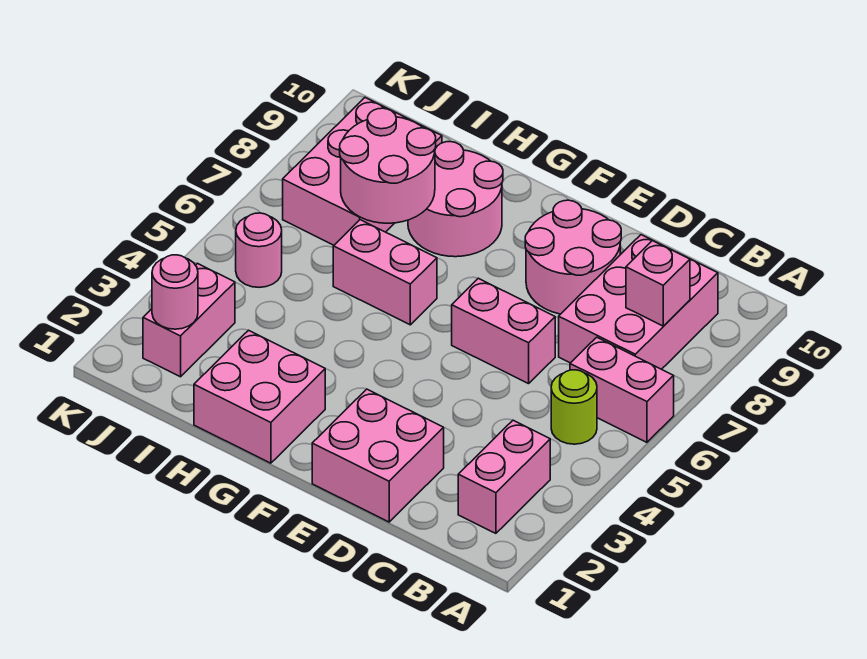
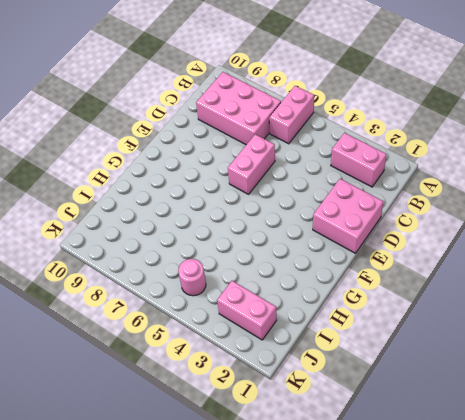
none -> lime round brick B5 level 1
none -> pink round brick D8:E9 level 1
none -> pink brick G1:H2 level 1

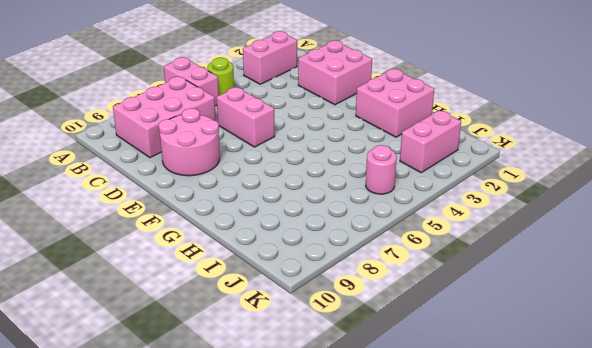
none -> pink brick G6:H6 level 1
none -> pink round brick G8:H9 level 1
none -> pink brick I7:J9 level 1

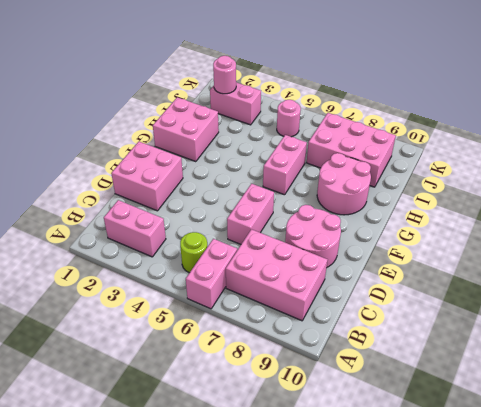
none -> pink brick B8 level 2
none -> pink round brick H7:I8 level 2

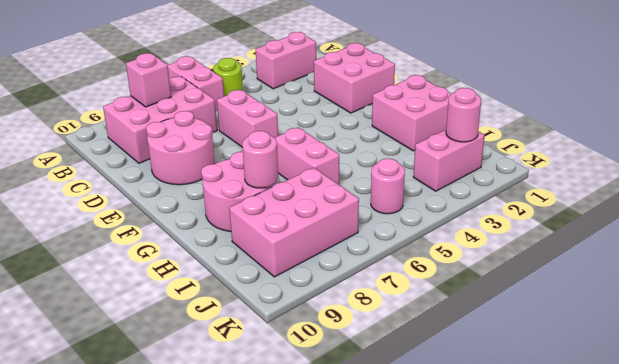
pink round brick H8 level 2 -> pink round brick H7:I8 level 2

